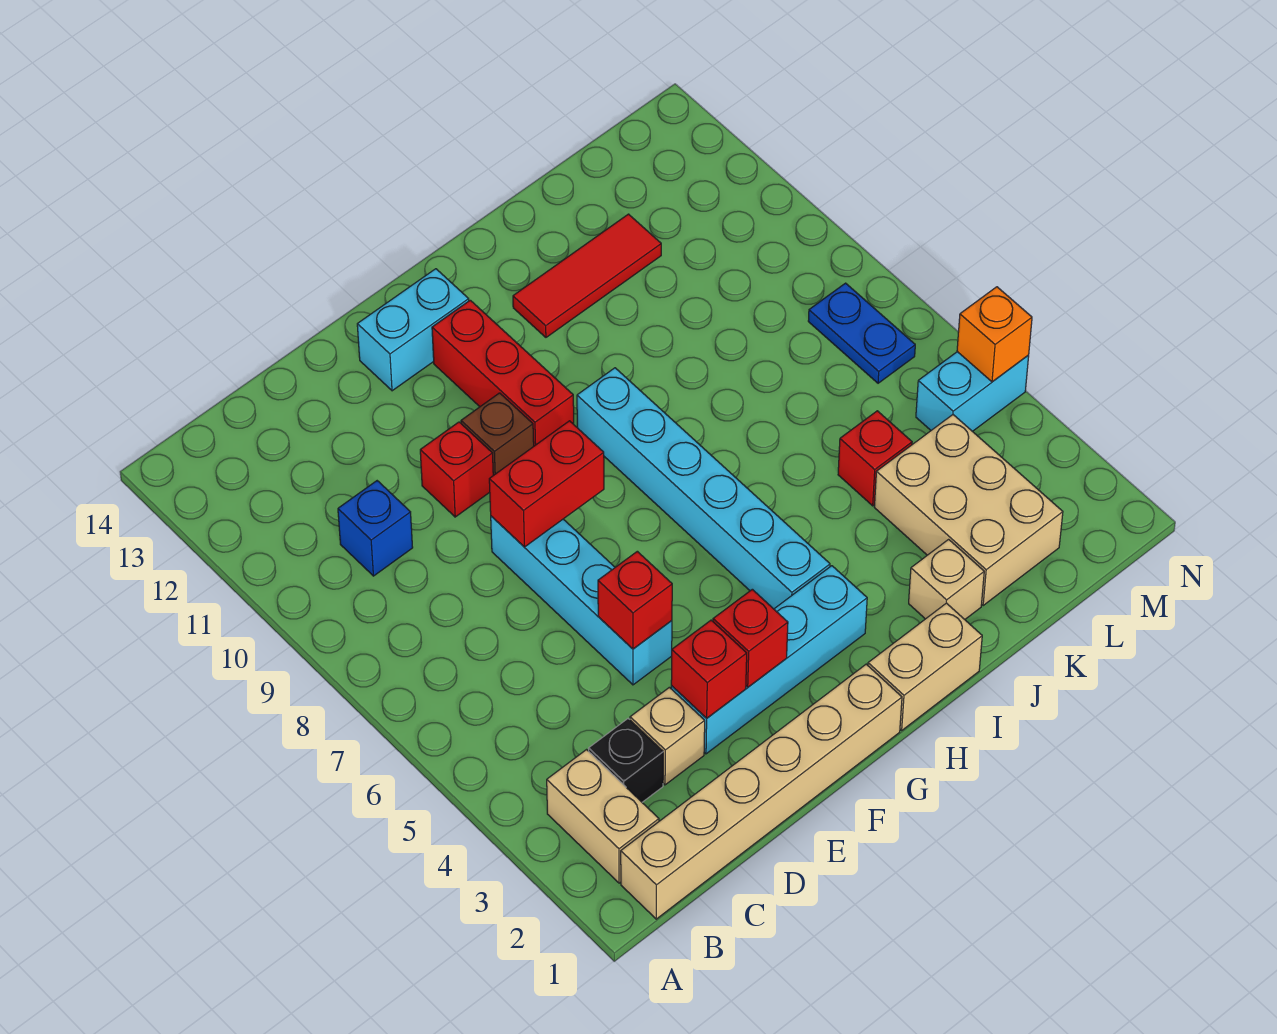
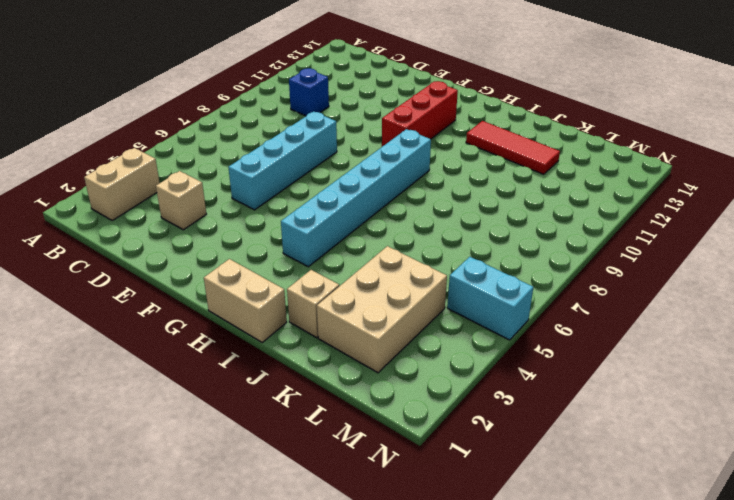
none -> tan brick B1:G1 level 1
none -> black brick C3 level 1
none -> cyan brick E3:H3 level 1

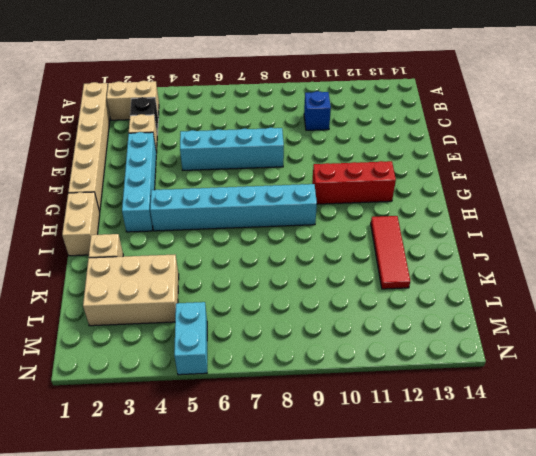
none -> red brick E10 level 1
none -> brown brick F10 level 1
none -> cyan brick F13:G13 level 1

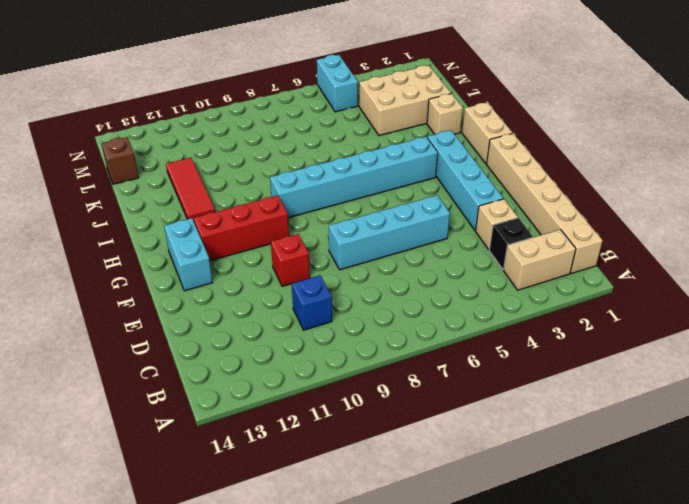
brown brick L14 level 1 -> brown brick F10 level 1
none -> red brick K5 level 1
none -> blue plate M7:M8 level 1
none -> red brick E3 level 2

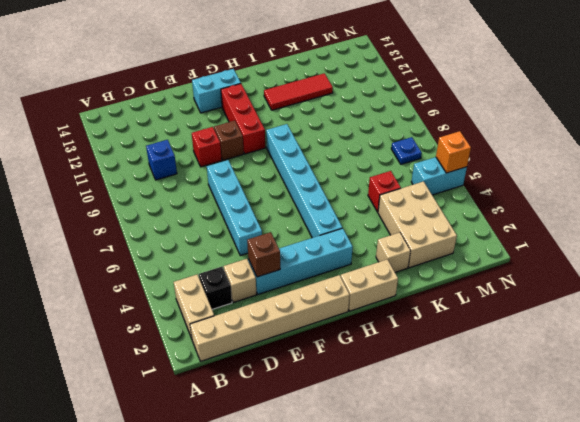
brown brick E3 level 2 -> red brick E3 level 2
blue plate M7 level 1 -> blue plate M7:M8 level 1
none -> red brick E5 level 2
none -> red brick E8:F8 level 2
none -> red brick F3 level 2

